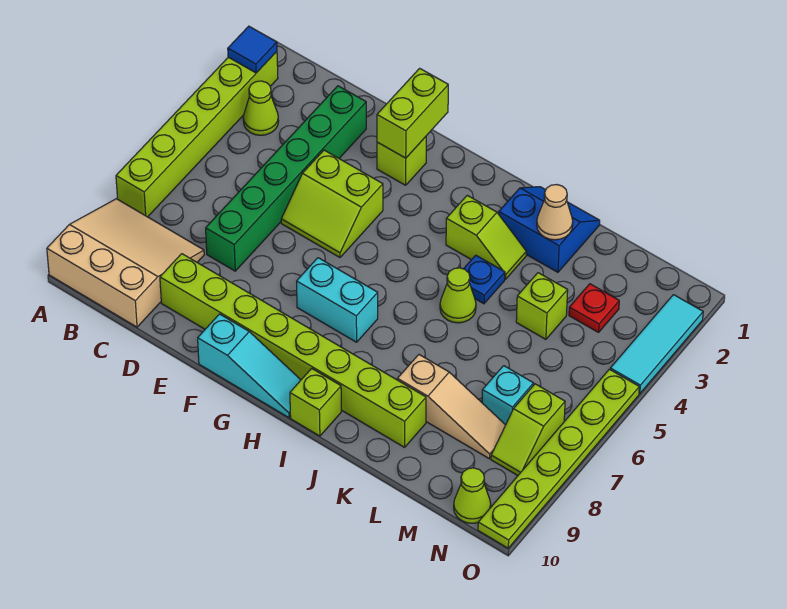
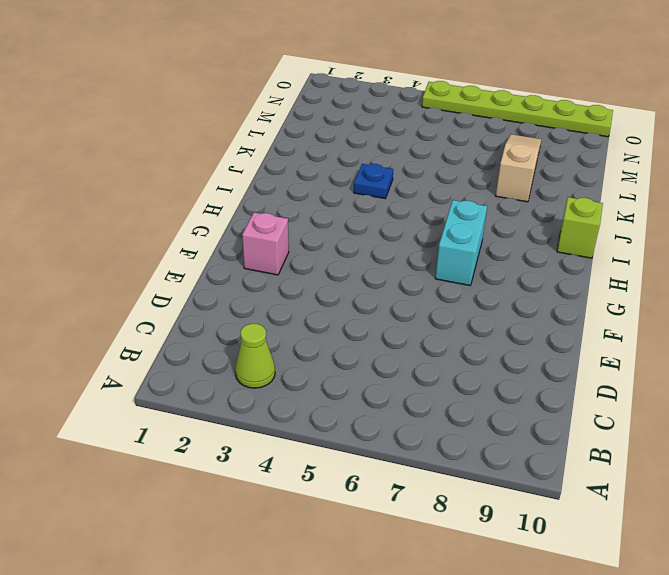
pink brick F2 level 1 -> lime brick F2 level 1
none -> lime brick A2:A7 level 1
none -> tan slope A8:C10 level 1 top 10
none -> green brick D2:D7 level 1

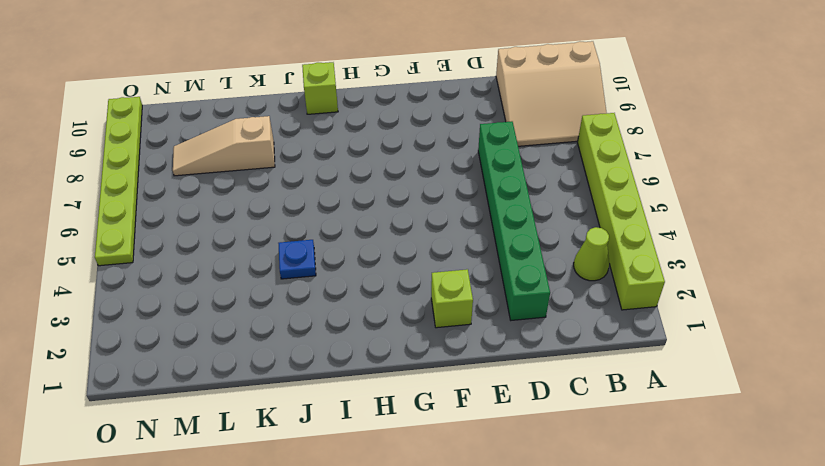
none -> lime brick D9:K9 level 1
none -> lime slope E4:F5 level 1 top 4
none -> cyan slope F10:H10 level 1 top F

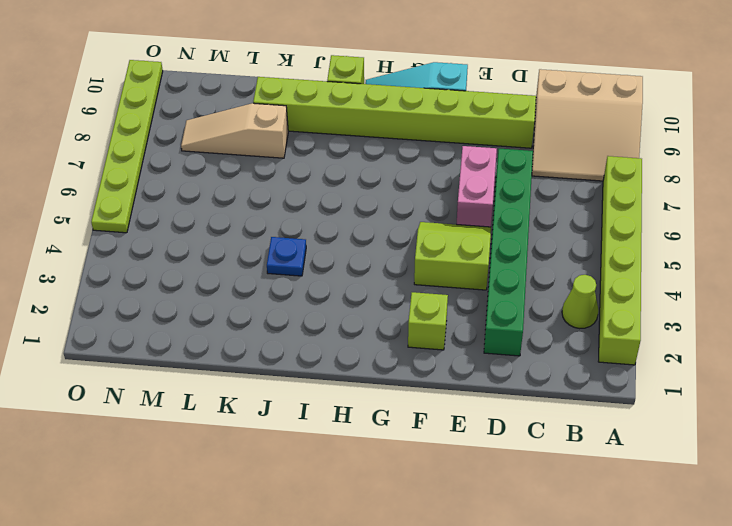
pink brick E6:E7 level 1 -> none
none -> cyan brick G7:H7 level 1
none -> lime slope I3:J3 level 1 top I
none -> blue slope J1:K2 level 1 top 2

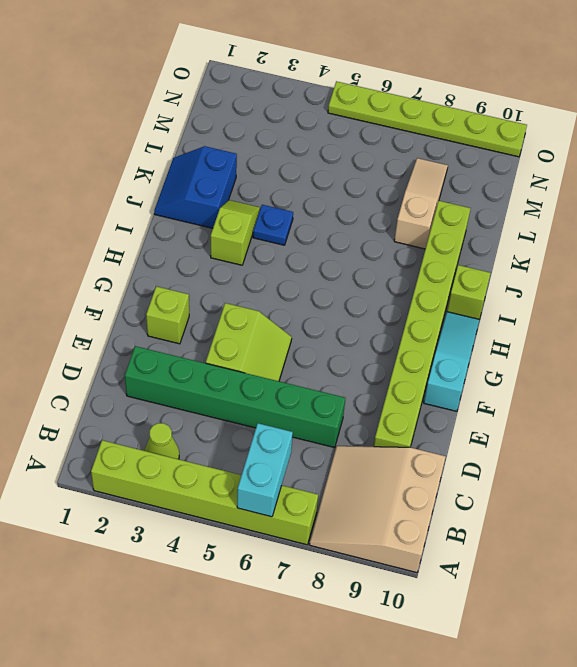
cyan brick A6:B6 level 2 -> cyan brick G7:H7 level 1
none -> lime cone J5 level 1
none -> lime brick L4 level 1
none -> red plate M3 level 1

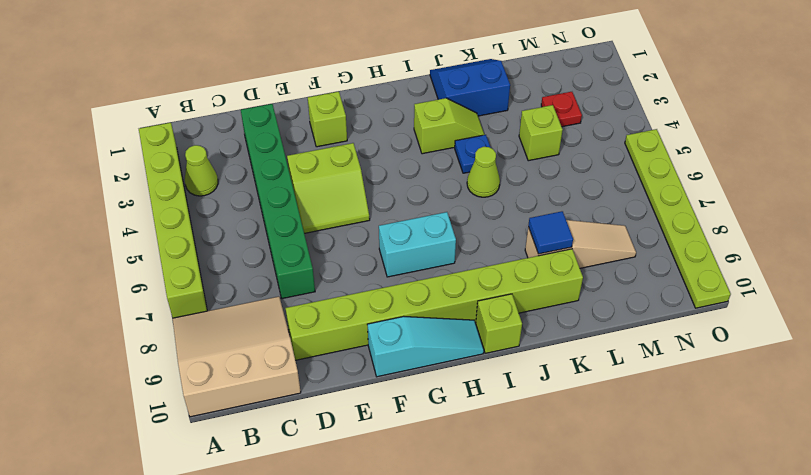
blue tile K8 level 2 -> blue tile A2 level 2
none -> cyan brick M7 level 1
none -> lime slope N7:N8 level 1 top 7
none -> lime cone N10 level 1

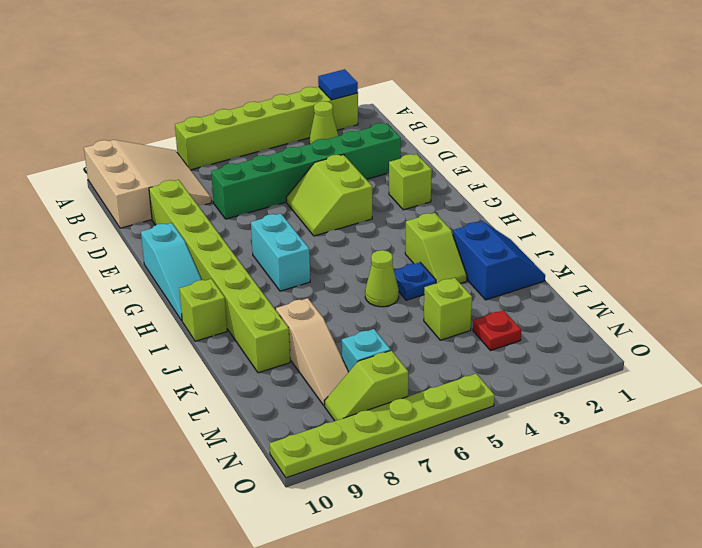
none -> lime cone N10 level 1
none -> cyan tile O2:O4 level 1
none -> lime brick F1:F2 level 2

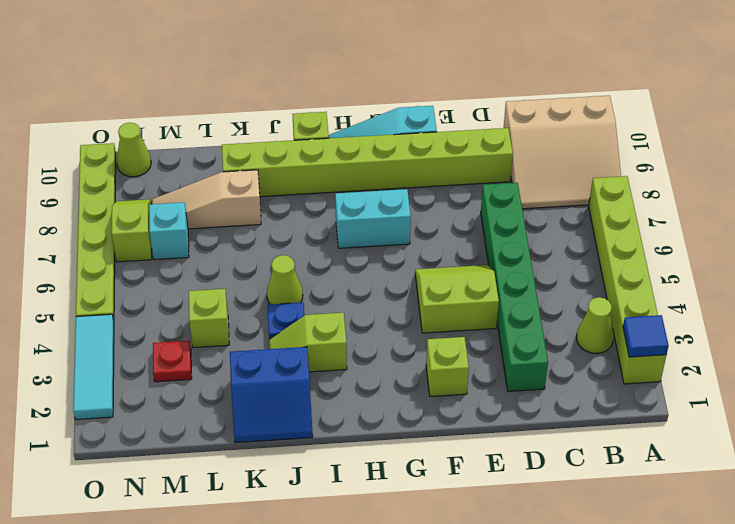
none -> lime brick F1:F2 level 2
none -> tan cone K2 level 2

